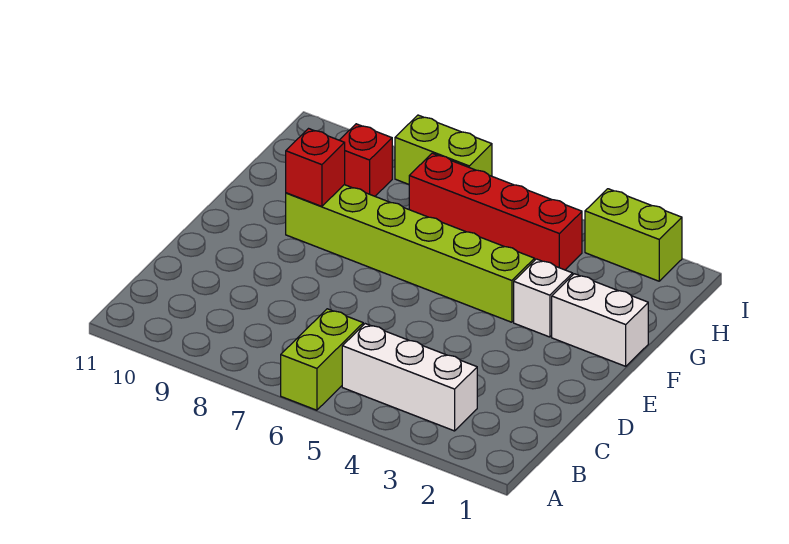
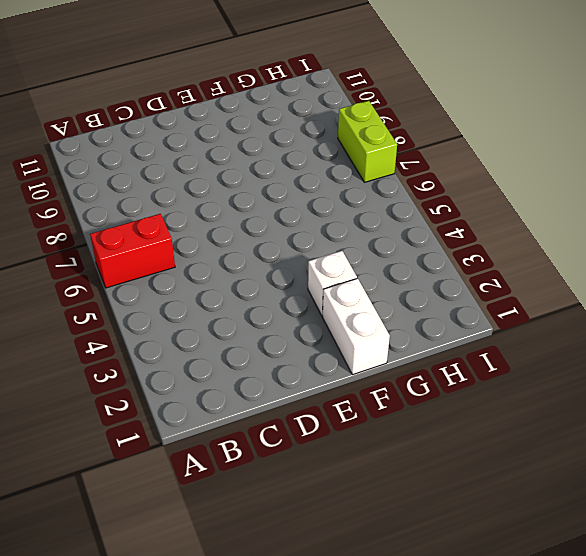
red brick A6:B6 level 1 -> lime brick A6:B6 level 1
none -> white brick B3:B5 level 1
none -> lime brick F4:F9 level 1

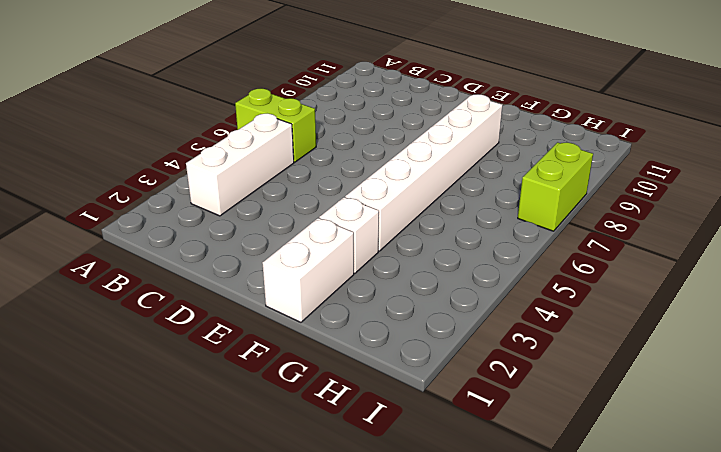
white brick F4:F9 level 1 -> lime brick F4:F9 level 1
none -> red brick H4:H7 level 1
none -> red brick H9 level 1

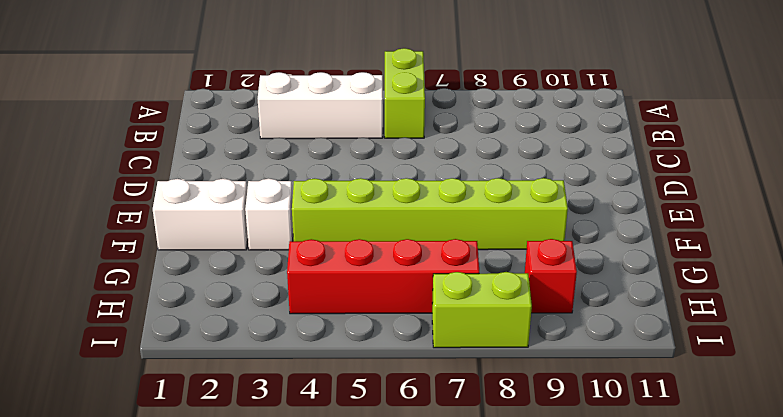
none -> lime brick I2:I3 level 1
none -> red brick F9 level 2

